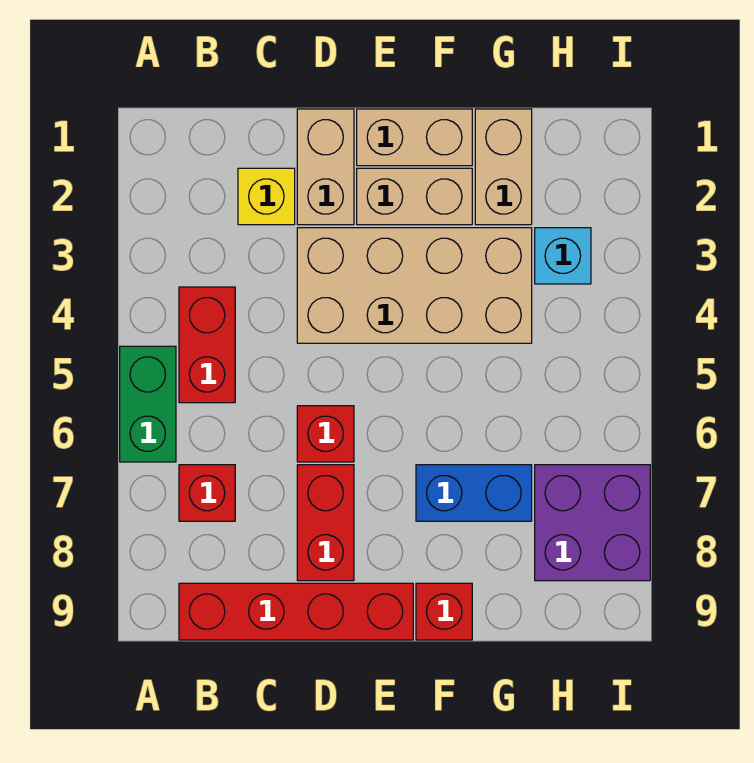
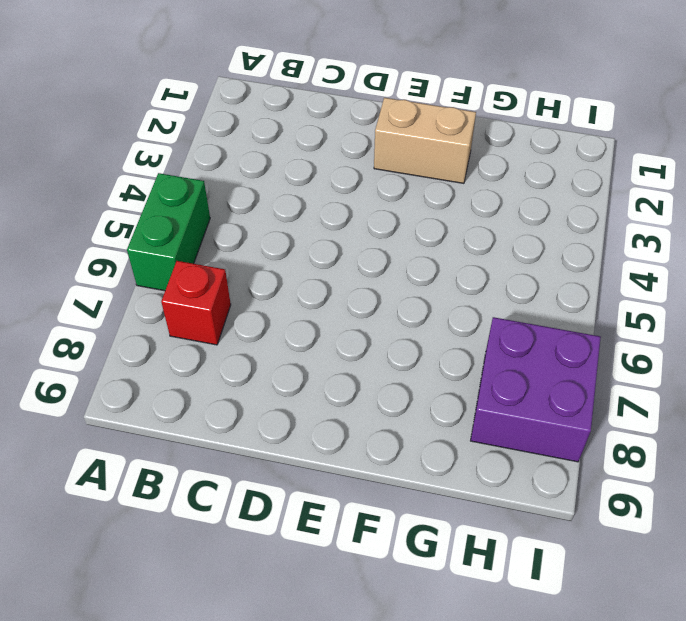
none -> red brick B4:B5 level 1
none -> red brick B9:E9 level 1
none -> yellow brick C2 level 1

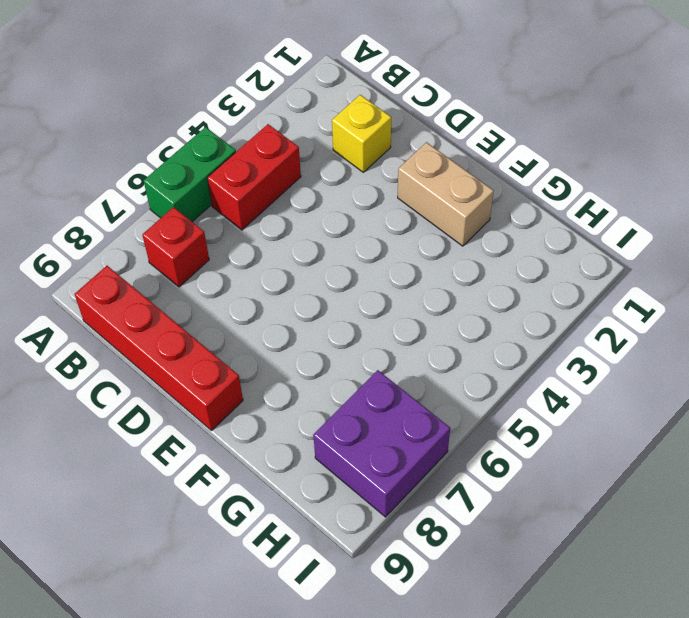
none -> tan brick D1:D2 level 1
none -> tan brick D3:G4 level 1
none -> red brick D6 level 1

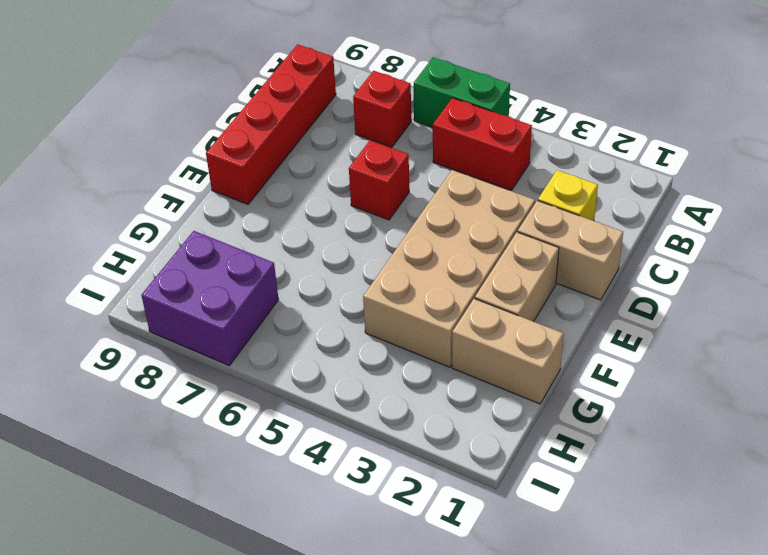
none -> red brick D7:D8 level 1
none -> tan brick E1:F1 level 1
none -> blue brick F7:G7 level 1

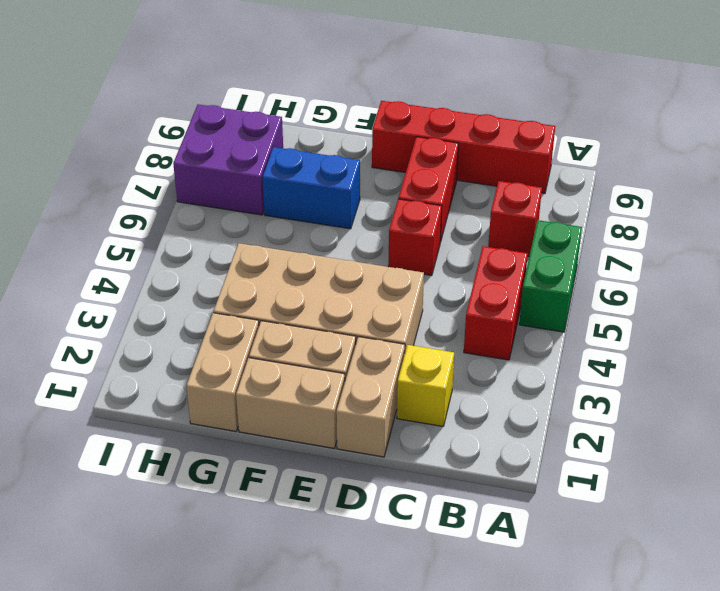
none -> red brick F9 level 1
none -> cyan brick H3 level 1

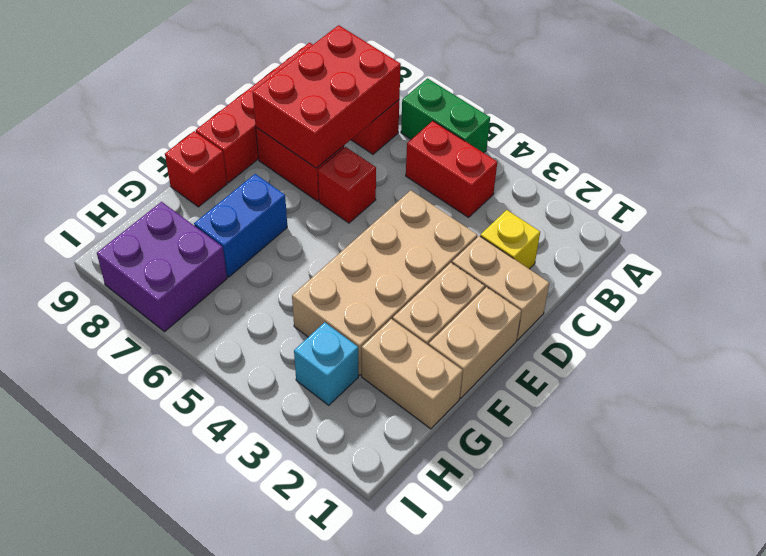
red brick B7:D8 level 2 -> none

